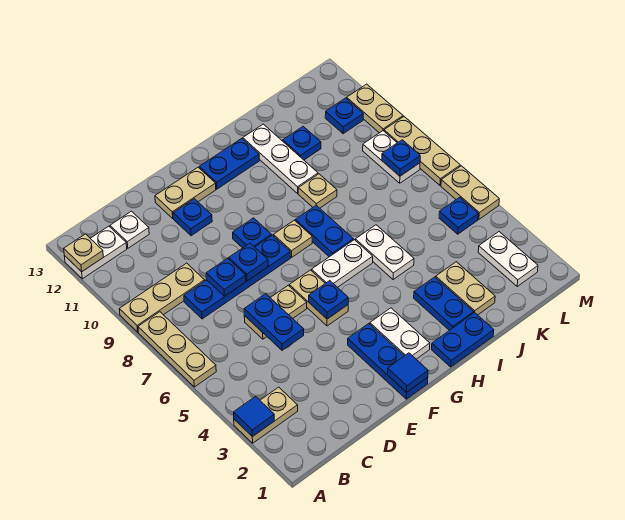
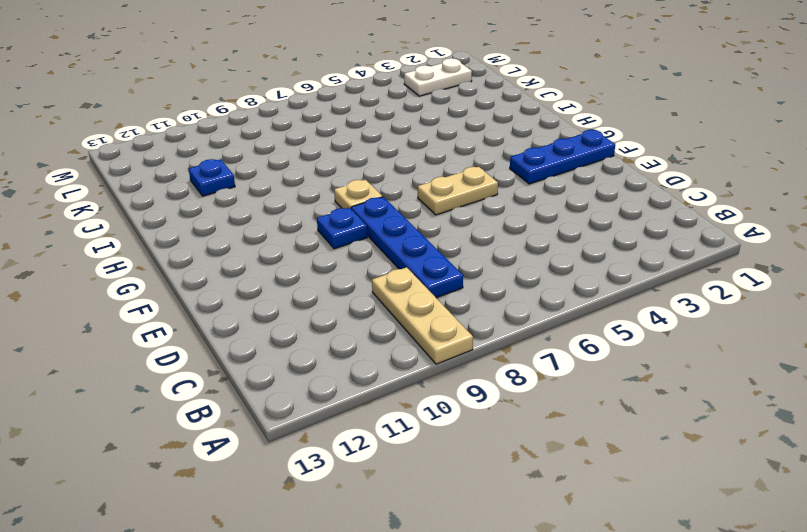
none -> tan plate A3:B3 level 1
none -> tan plate A6:A8 level 1
none -> white plate A12:B12 level 1
none -> white plate C12 level 1

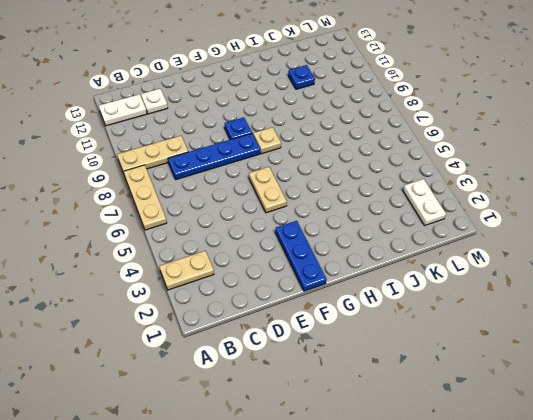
none -> tan plate D6:E6 level 1
none -> blue plate E11 level 1
none -> tan plate E12:F12 level 1
none -> white plate G2:G3 level 1

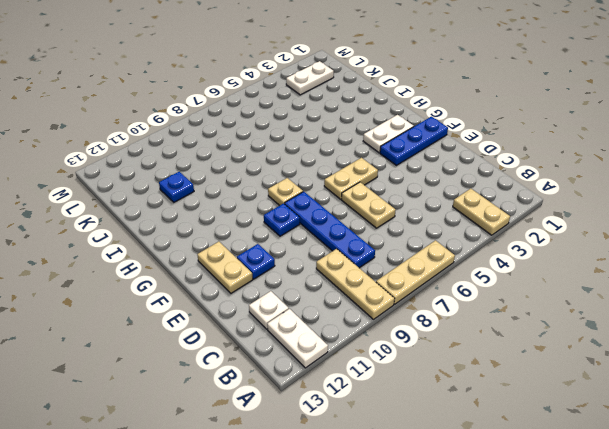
none -> white plate G6:H6 level 1
none -> blue plate G12:H12 level 1
none -> blue plate H1:I1 level 1
none -> blue plate H7:H8 level 1

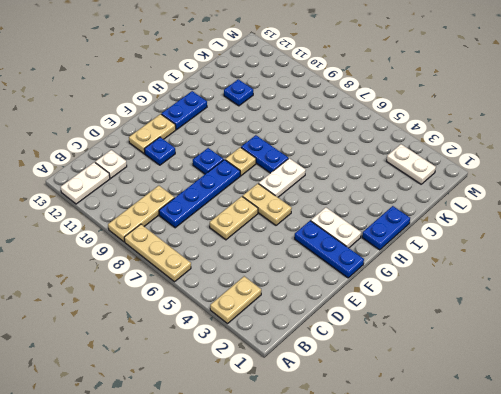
none -> blue plate I2:I3 level 1
none -> white plate I5:I6 level 1
none -> tan plate I9 level 1
none -> white plate I10:I12 level 1

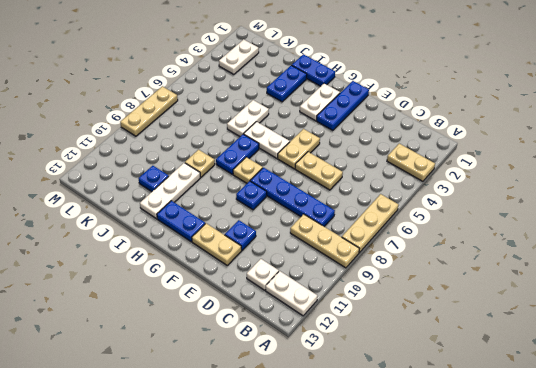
none -> tan plate J2:J3 level 1
none -> blue plate L5 level 1
none -> white plate L8:L9 level 1
none -> blue plate L11 level 1

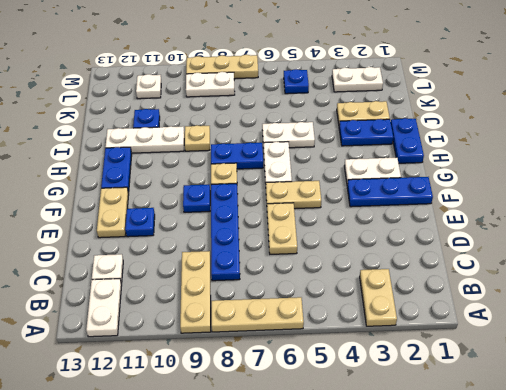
white plate L11 level 1 -> blue plate L11 level 1
none -> tan plate M5:M6 level 1
none -> tan plate M10:M11 level 1
none -> blue tile A3 level 2
none -> tan plate A12 level 2

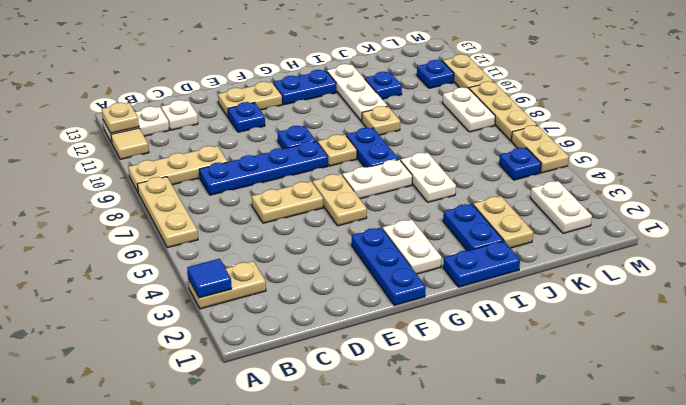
tan tile A11 level 1 -> none
none -> blue plate D5:D6 level 2
none -> blue plate D8 level 2
none -> blue plate E8 level 2
none -> blue tile F1 level 2

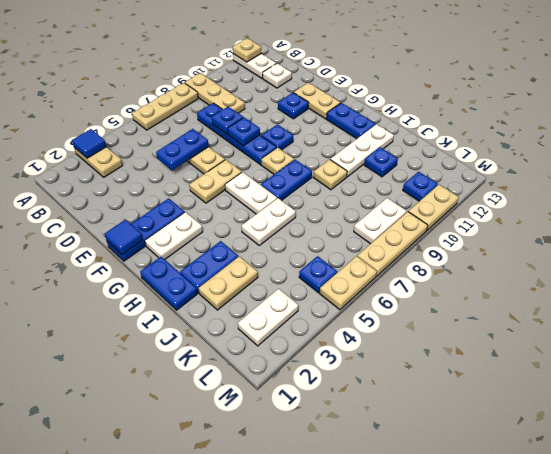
none -> blue plate F5 level 2
none -> blue plate L8 level 2

